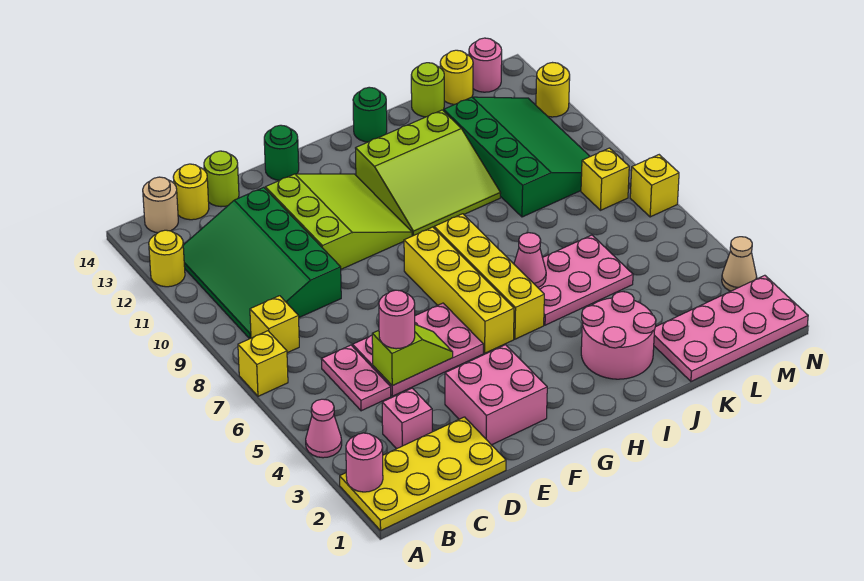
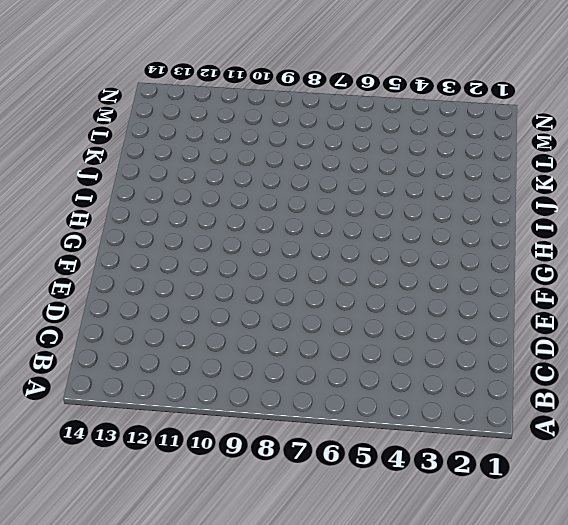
none -> yellow plate A1:D2 level 1
none -> pink cone A4 level 1
none -> yellow brick A7 level 1
none -> yellow round brick A12 level 1

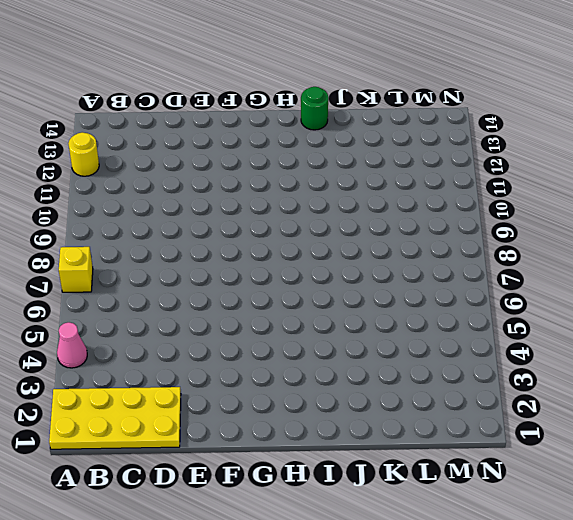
none -> yellow brick B8 level 1
none -> green slope B9:D12 level 1 top D
none -> tan round brick B14 level 1
none -> pink brick C3 level 1

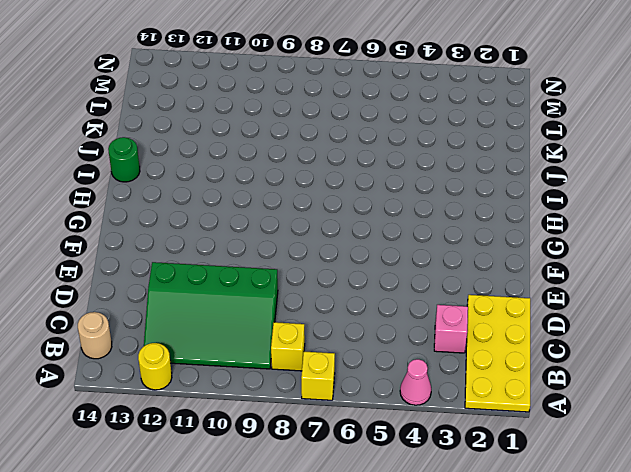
none -> pink plate C5:C6 level 1
none -> yellow round brick C14 level 1
none -> pink plate D5:F6 level 1
none -> lime round brick D14 level 1

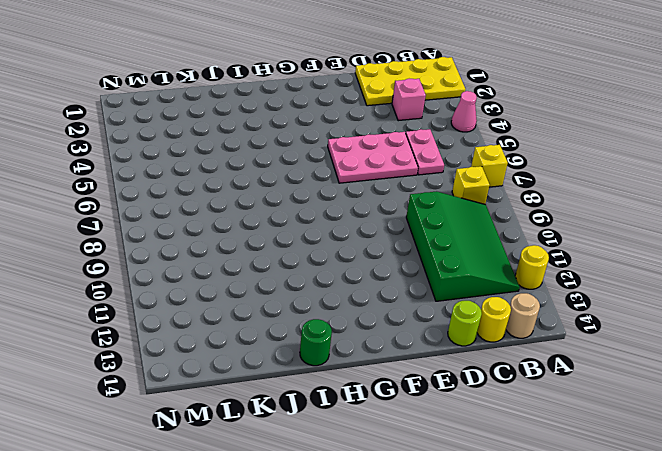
none -> pink brick E2:F3 level 1
none -> lime slope E10:G12 level 1 top E
none -> green round brick F14 level 1
none -> yellow brick G5:G8 level 1

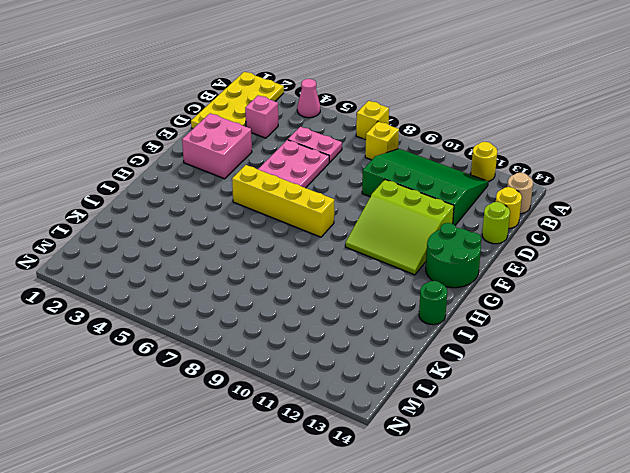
green round brick F13:G14 level 1 -> green round brick F14 level 1
none -> yellow brick H5:H8 level 1
none -> lime slope H10:J12 level 1 top 12
none -> pink round brick I2:J3 level 1
none -> pink plate I5:K6 level 1

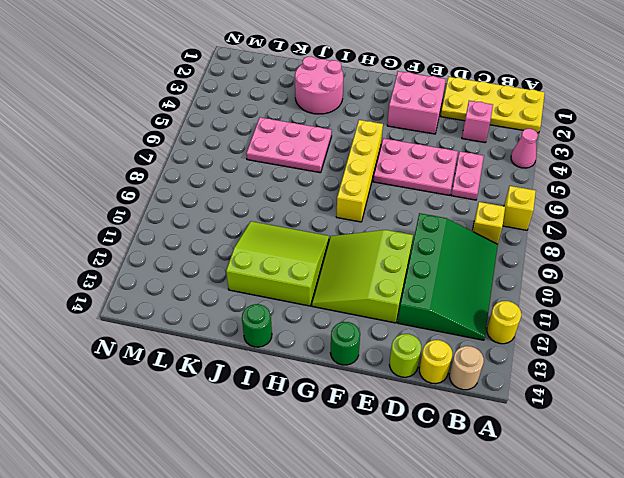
none -> yellow brick H5:H8 level 1
none -> pink plate K1:N2 level 1
none -> green slope K9:M12 level 1 top K
none -> lime round brick K14 level 1

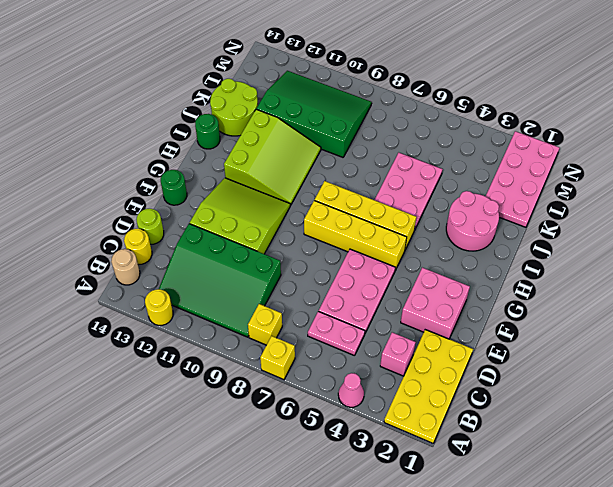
lime round brick J13:K14 level 1 -> lime round brick K14 level 1
none -> yellow round brick L14 level 1
none -> yellow brick M8 level 1
none -> pink round brick M14 level 1
none -> tan cone N3 level 1

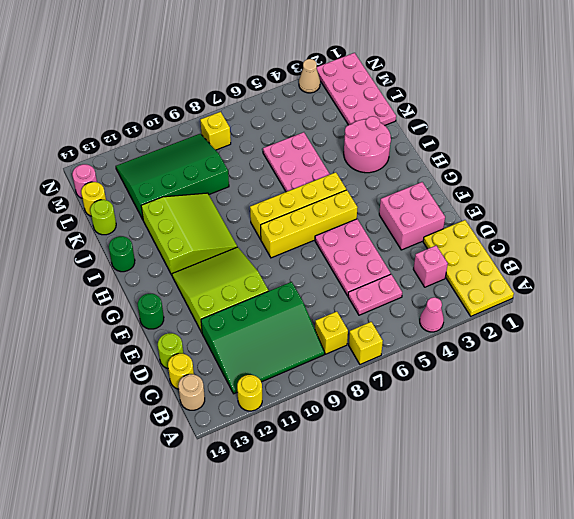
none -> yellow brick N7 level 1
none -> yellow round brick N12 level 1
none -> pink round brick A2 level 2
none -> lime slope D5:E5 level 2 top D

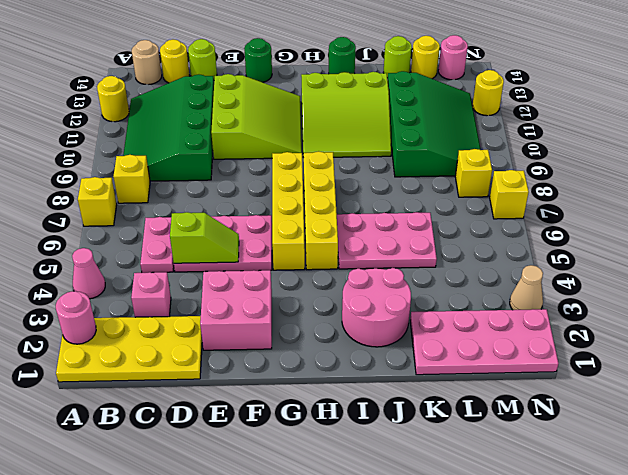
none -> pink cone I6 level 2
none -> pink round brick D5 level 3

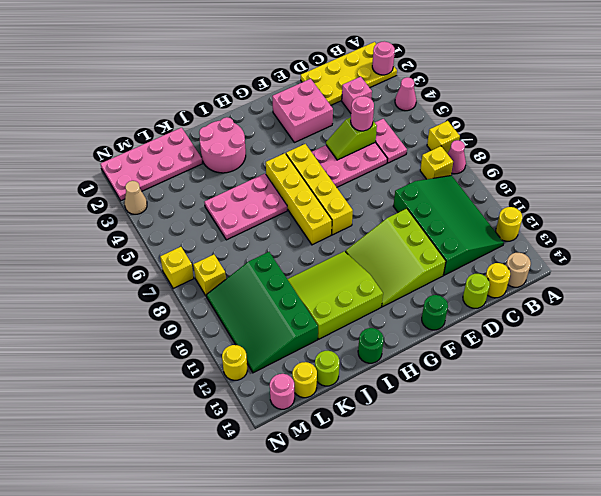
pink cone A8 level 1 -> pink cone I6 level 2

